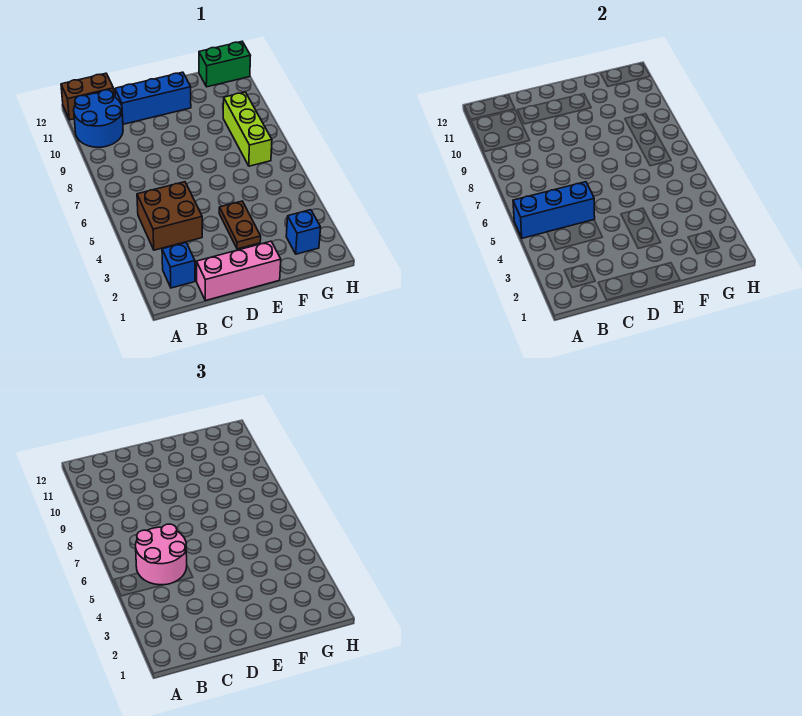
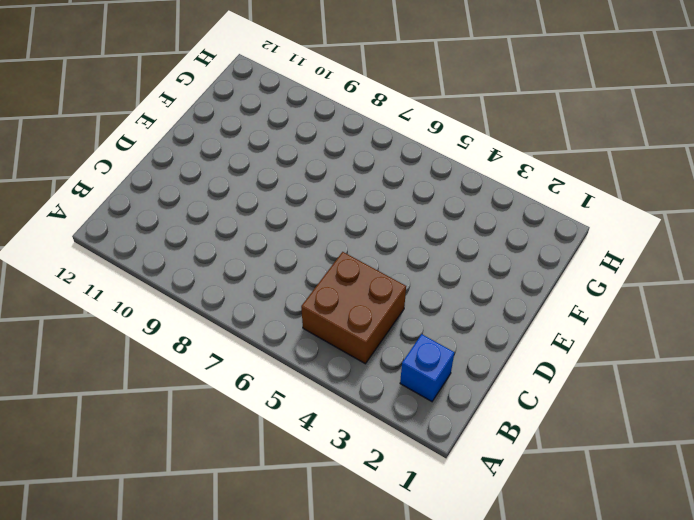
none -> blue round brick A10:B11 level 1
none -> brown brick A12:B12 level 1
none -> pink brick C1:E1 level 1

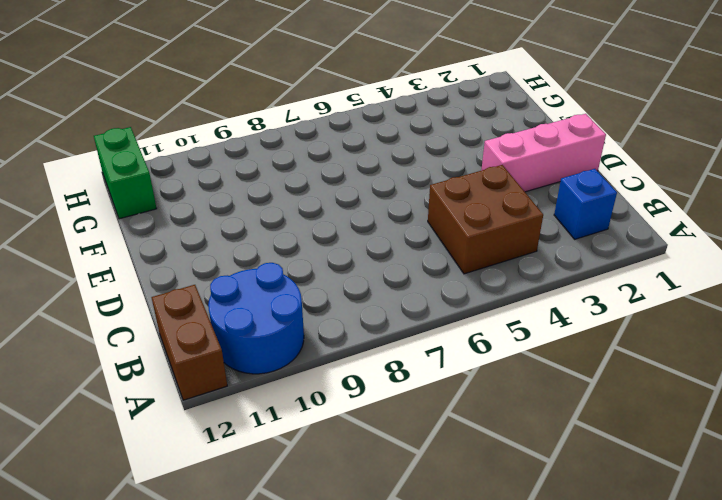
pink brick D1:D3 level 1 -> pink brick C1:E1 level 1
none -> blue brick C11:E11 level 1
none -> brown plate E3:E4 level 1
none -> blue brick G2 level 1

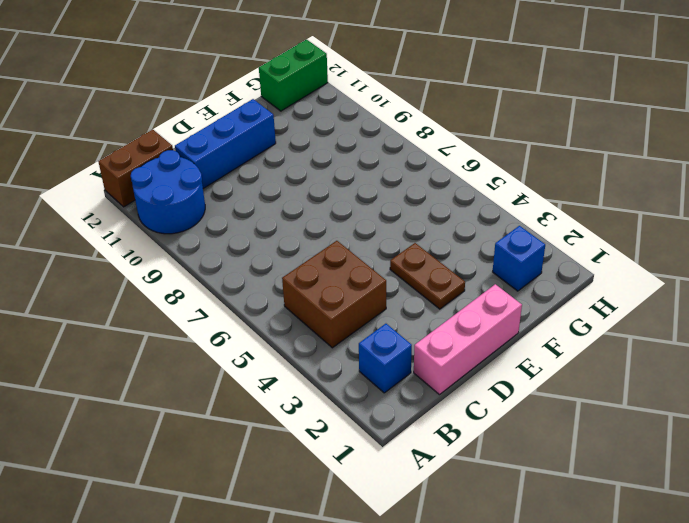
none -> lime brick G7:G9 level 1
none -> blue brick A5:C5 level 2
none -> pink round brick B5:C6 level 3

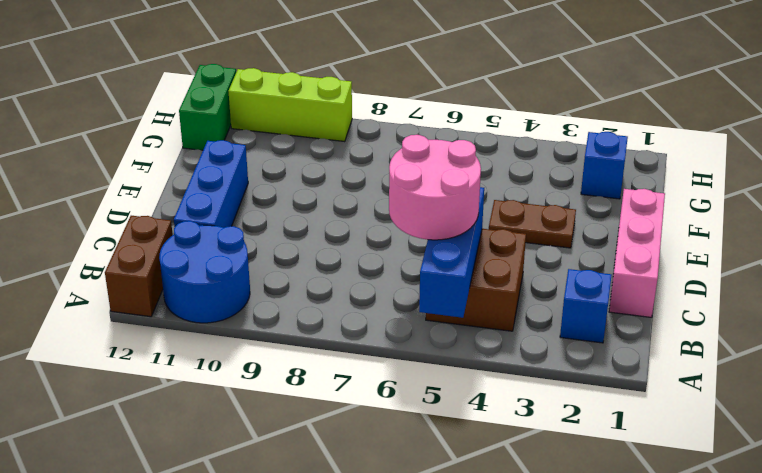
lime brick H9:H11 level 1 -> lime brick G7:G9 level 1

